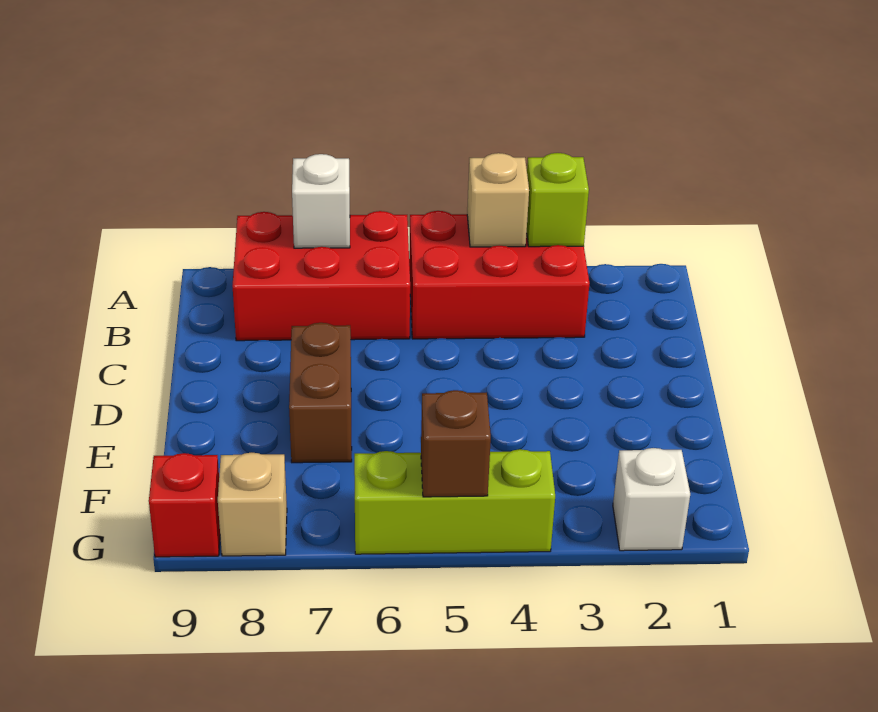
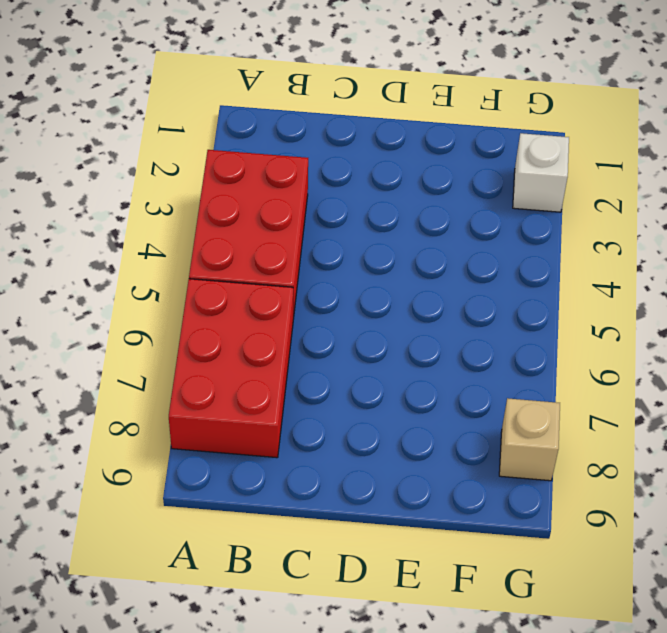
none -> brown brick D7:E7 level 1
none -> lime brick G4:G6 level 1

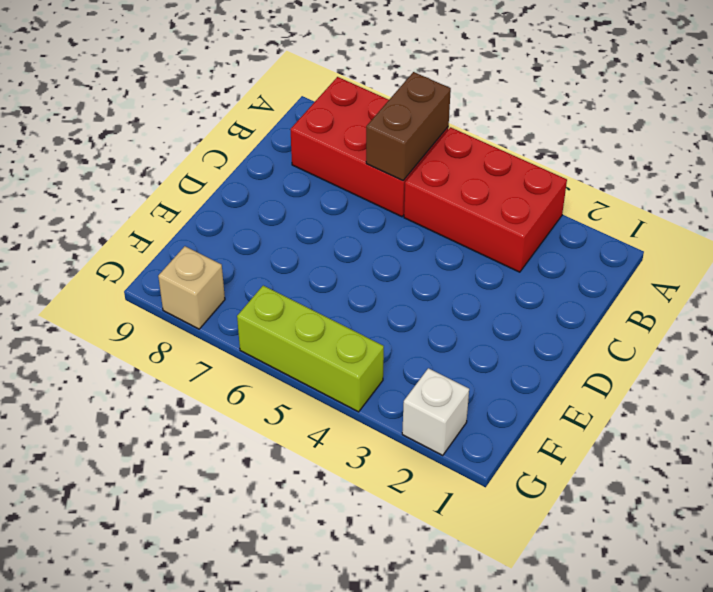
brown brick A6:B6 level 2 -> brown brick D7:E7 level 1
none -> red brick G9 level 1
none -> lime brick A3 level 2

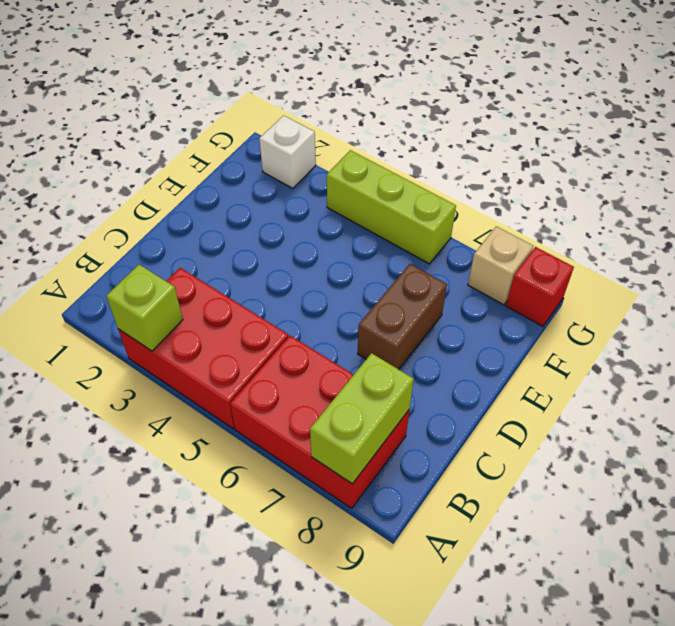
lime brick A8:B8 level 2 -> none
none -> tan brick A4 level 2
none -> white brick A7 level 2

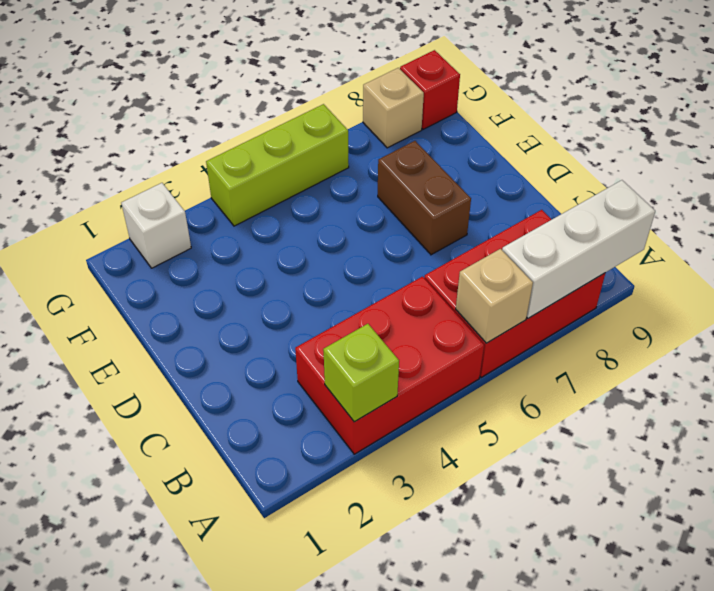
tan brick A6 level 2 -> tan brick A4 level 2
white brick A7:A9 level 2 -> white brick A7 level 2
none -> brown brick G5 level 2

